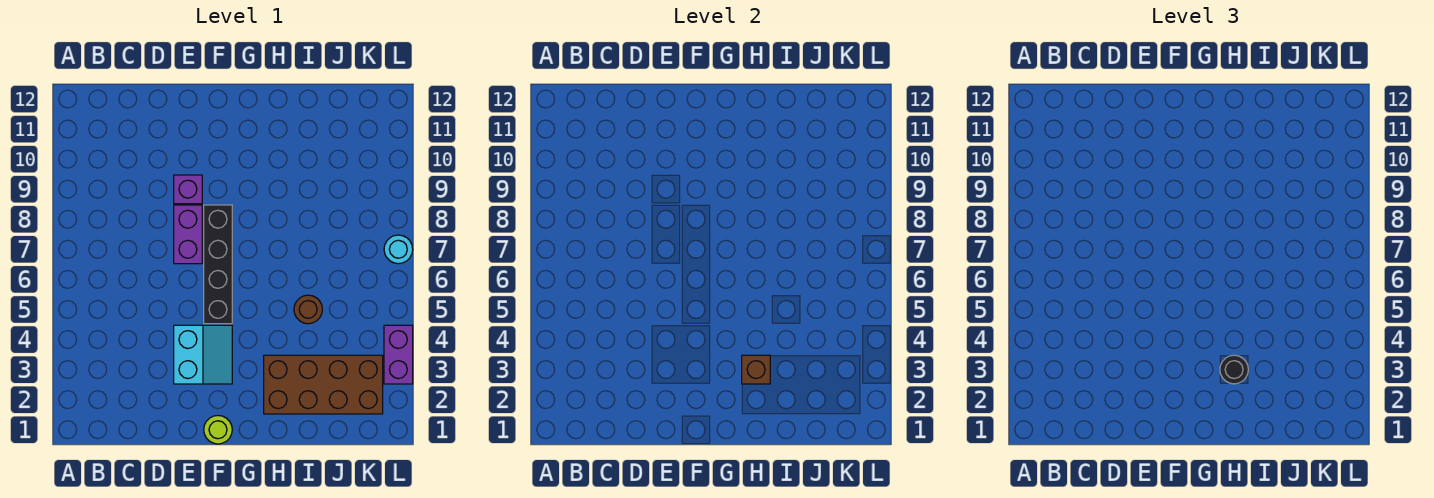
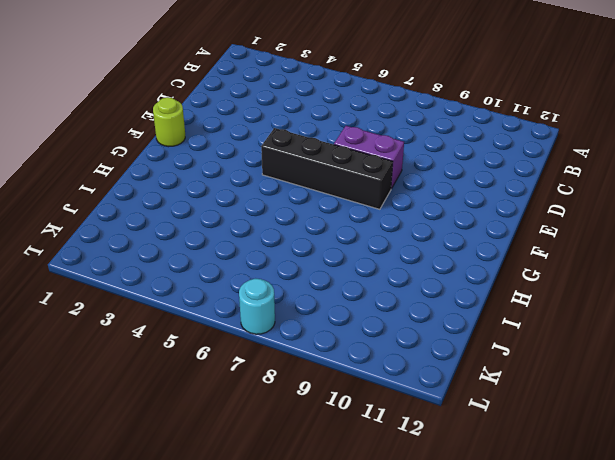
none -> cyan slope E3:F4 level 1 top E
none -> purple brick E9 level 1

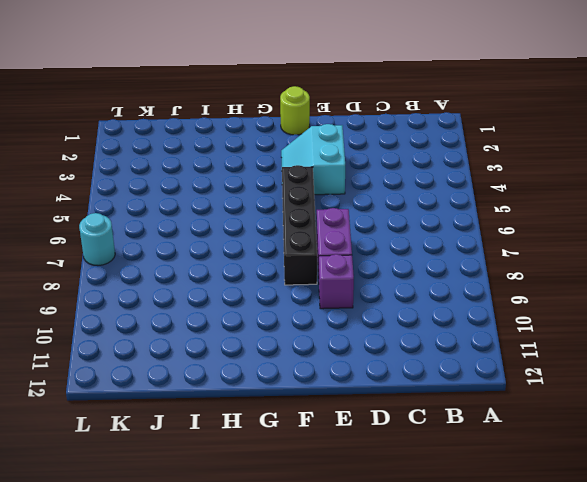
none -> brown brick H2:K3 level 1
none -> brown round brick I5 level 1

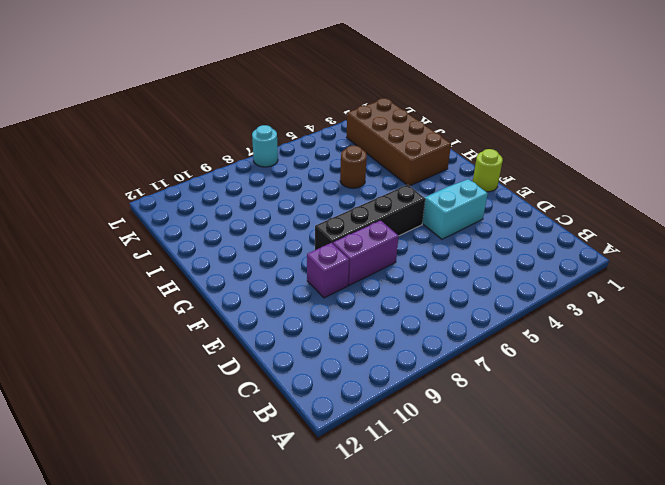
none -> purple brick L3:L4 level 1
none -> brown brick H3 level 2

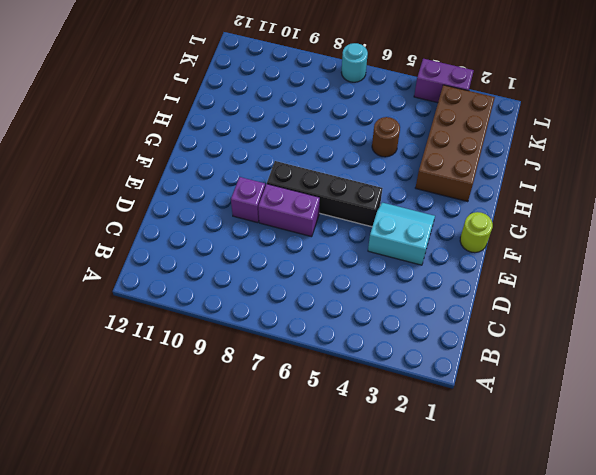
none -> brown brick H3 level 2
none -> black round brick H3 level 3

